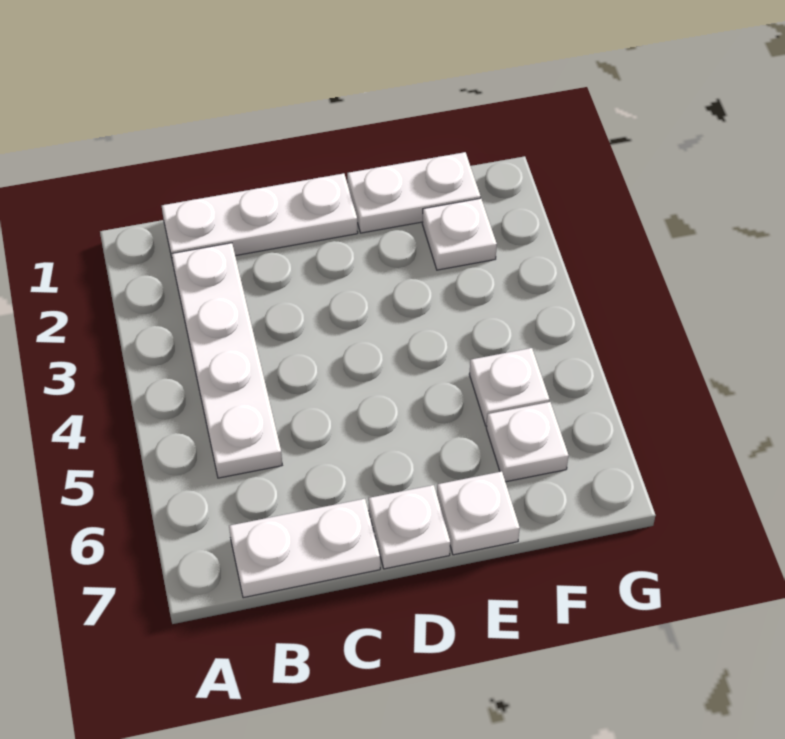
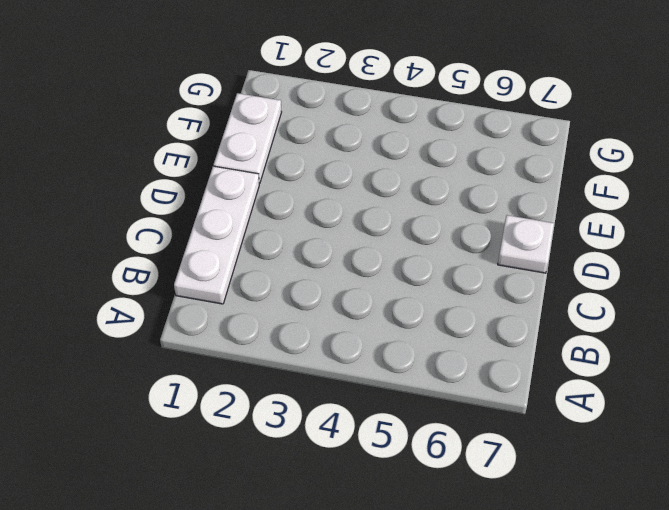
none -> white plate B2:B5 level 1
none -> white plate B7:C7 level 1

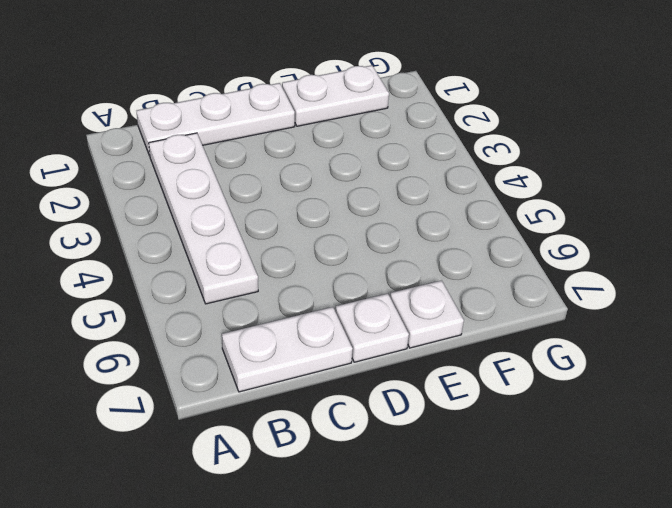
none -> white plate F2 level 1
none -> white plate F5 level 1

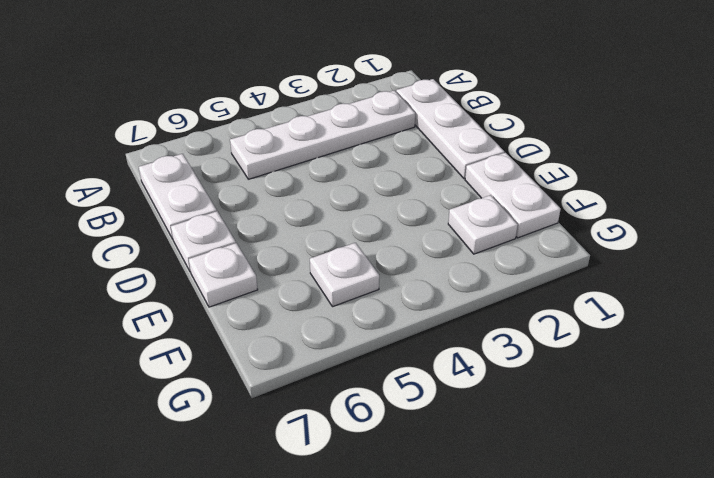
none -> white plate F6 level 1

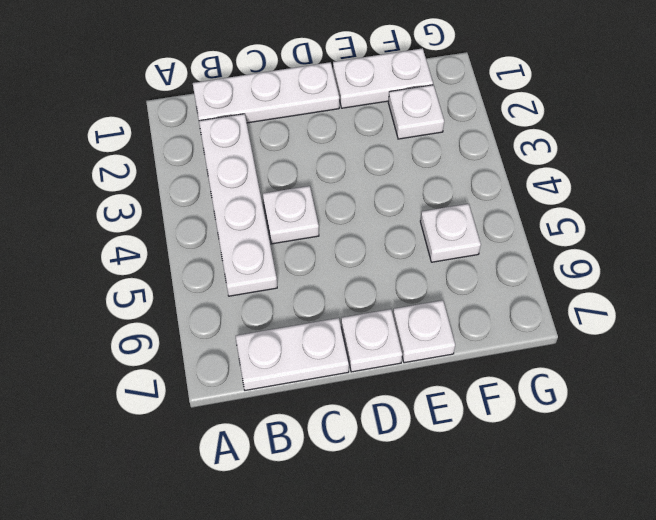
white plate C4 level 1 -> white plate F6 level 1

